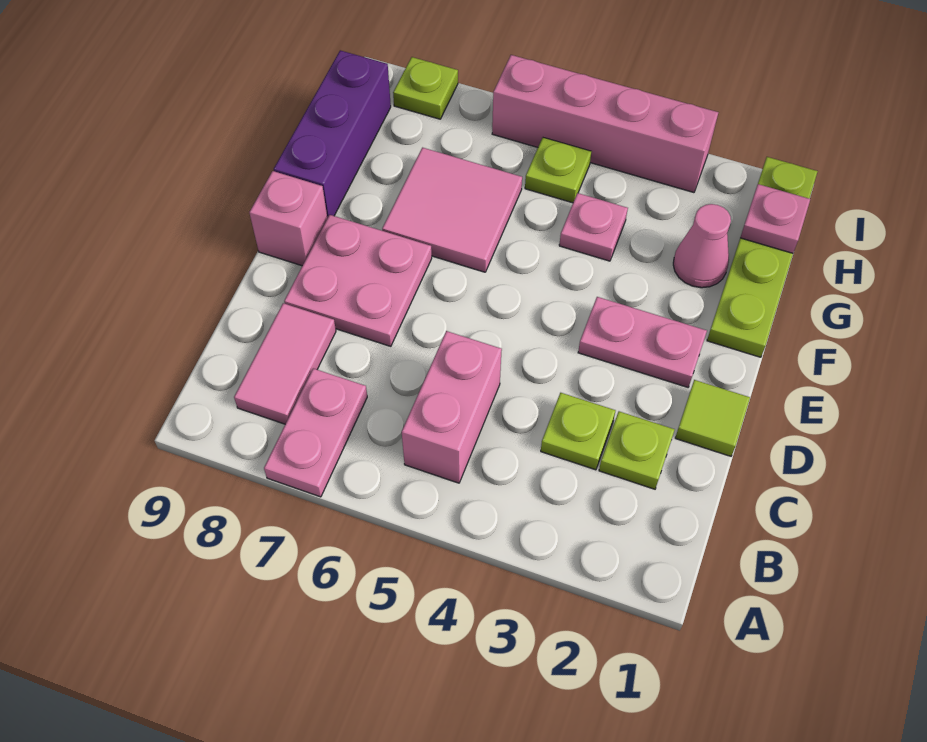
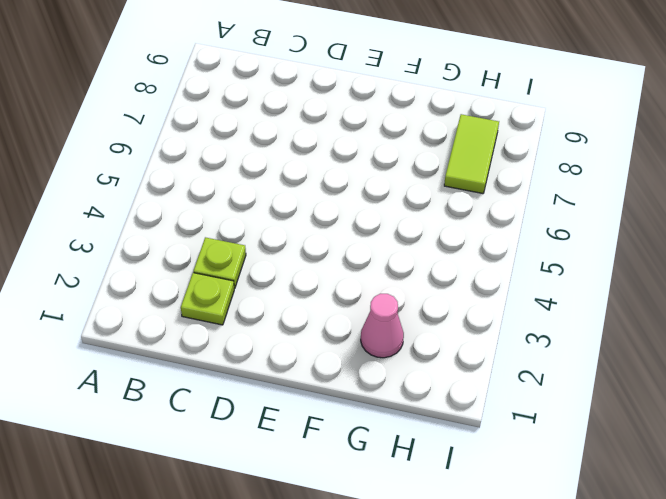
lime tile H7:H8 level 1 -> none
none -> pink plate A7:B7 level 1
none -> pink brick B5:C5 level 1
none -> pink tile B8:C8 level 1

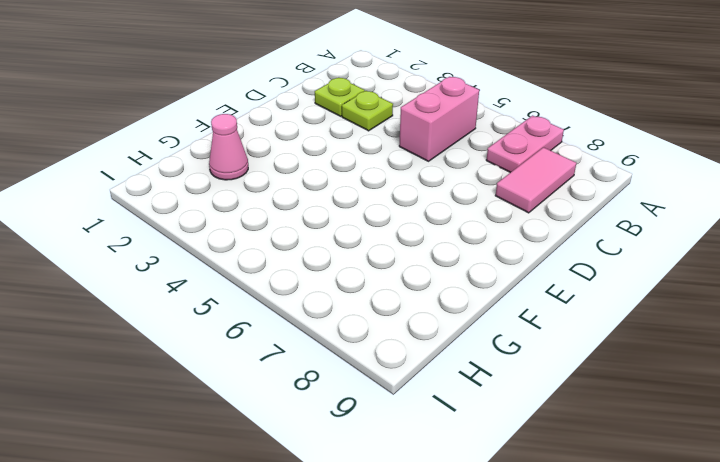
none -> lime tile D1 level 1
none -> pink plate D7:E8 level 1
none -> pink plate E2:E3 level 1

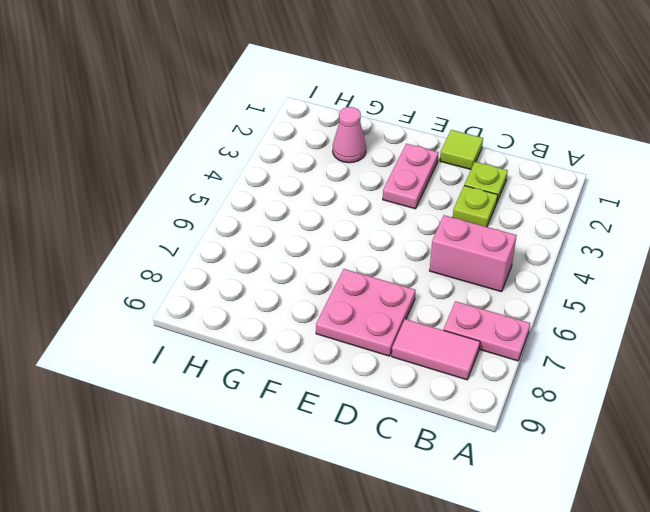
none -> pink brick E9 level 1
none -> lime plate F1:I1 level 1
none -> pink tile F6:G7 level 1

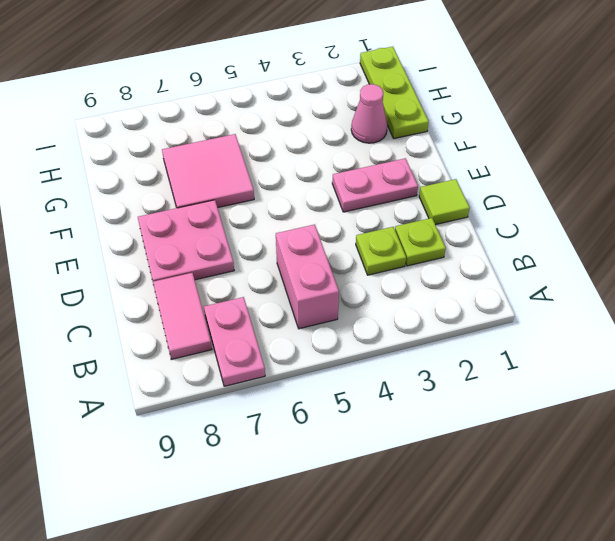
lime plate G1:I1 level 1 -> lime plate F1:I1 level 1
none -> pink brick E9 level 1
none -> purple brick F9:H9 level 1
none -> pink plate G4 level 1

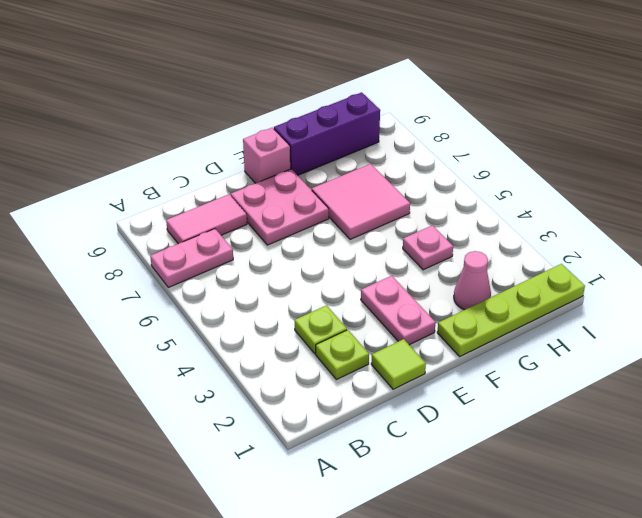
none -> pink brick B5:C5 level 1
none -> lime plate H5 level 1
none -> pink brick I3:I6 level 1

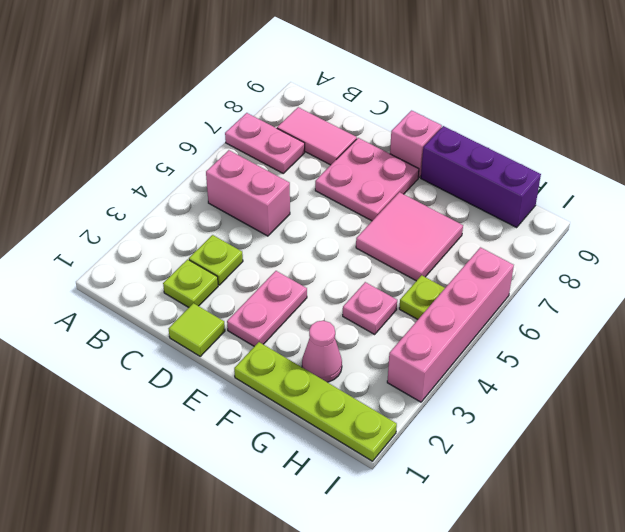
none -> lime plate I8 level 1
none -> pink plate H1 level 2

